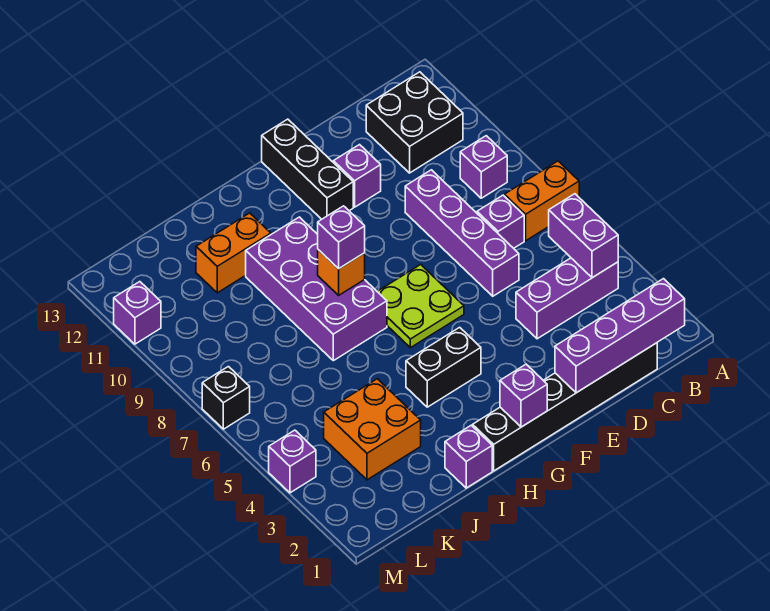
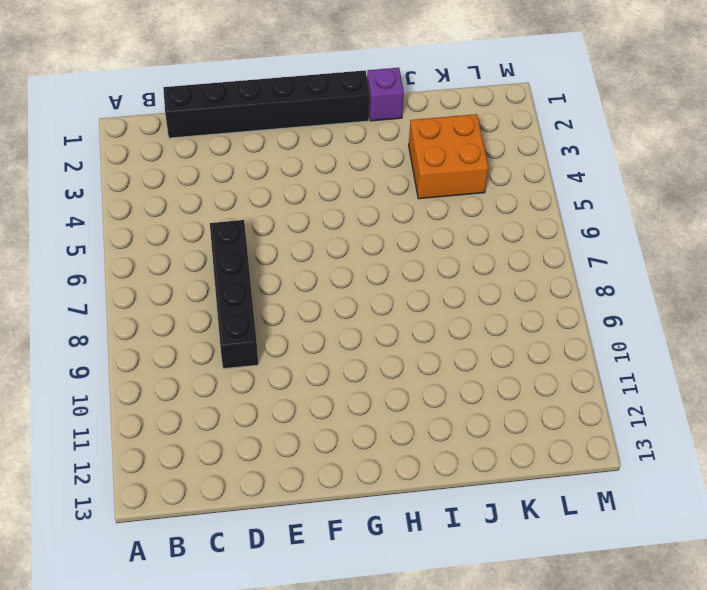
black brick D6:D9 level 1 -> purple brick D6:D9 level 1
none -> orange brick A7:B7 level 1
none -> purple brick B4:D4 level 1
none -> purple brick B9 level 1

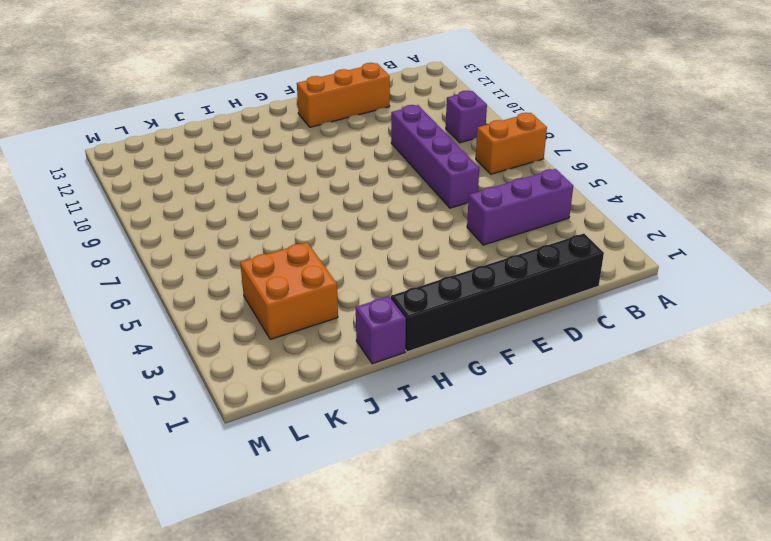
orange brick D12:F12 level 1 -> black brick F11:F13 level 1
none -> black brick B11:C12 level 1
none -> purple brick C7 level 1
none -> purple brick E11 level 1

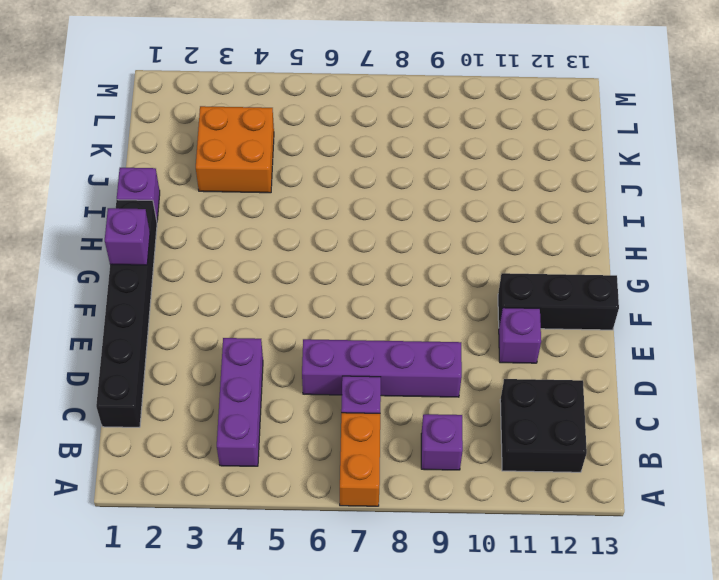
none -> lime plate F6:G7 level 1
none -> black brick G4:H4 level 1
none -> purple brick H7:I10 level 1

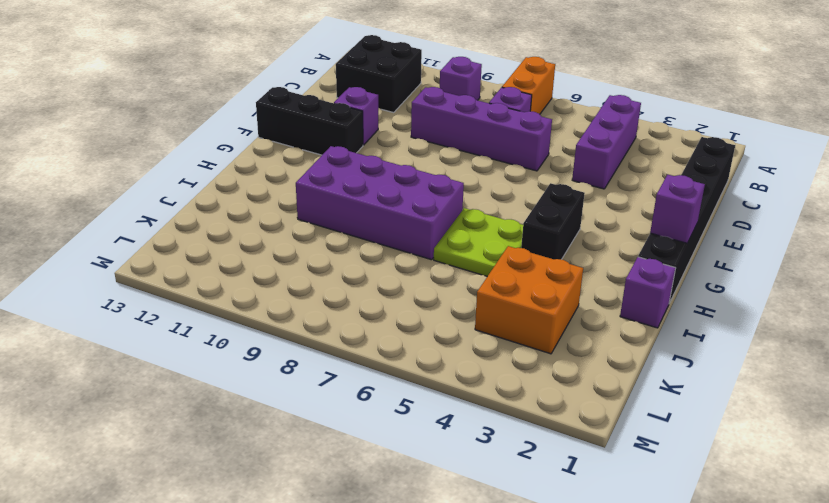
lime plate H5:I6 level 1 -> lime plate F6:G7 level 1
none -> orange brick I11:J11 level 1
none -> purple brick M4 level 1
none -> black brick M7 level 1

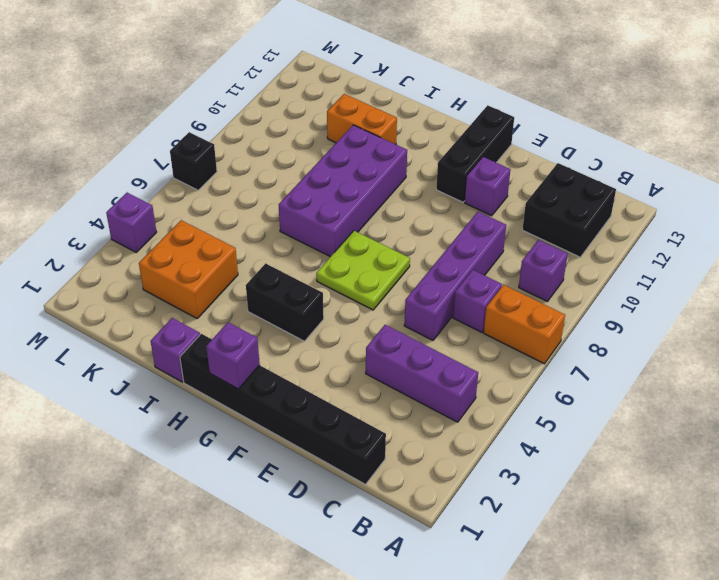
none -> purple brick M11 level 1
none -> purple brick B1:E1 level 2
none -> purple brick B4:B5 level 2

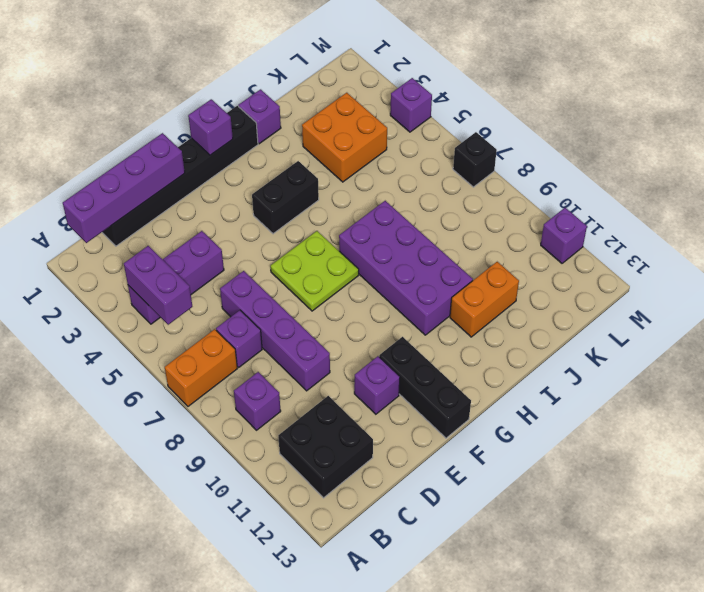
none -> orange brick H8 level 2
none -> purple brick H8 level 3

